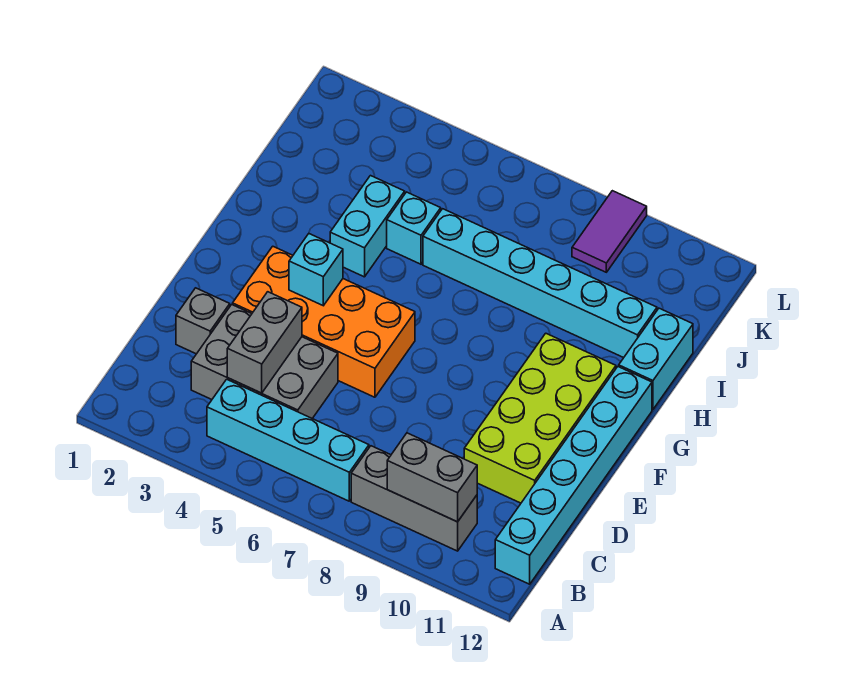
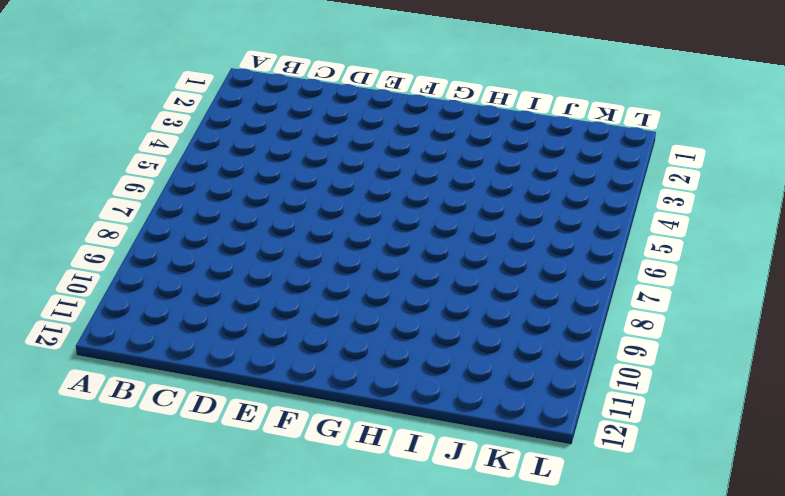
none -> cyan brick B4:B7 level 1
none -> grey brick B8:B10 level 1
none -> cyan brick B12:G12 level 1

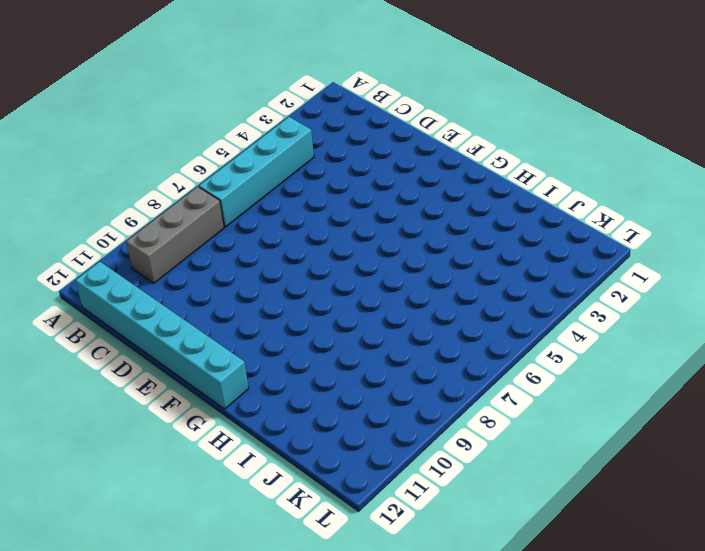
none -> grey brick C3:D5 level 1
none -> grey brick D2 level 1
none -> lime brick D10:G11 level 1

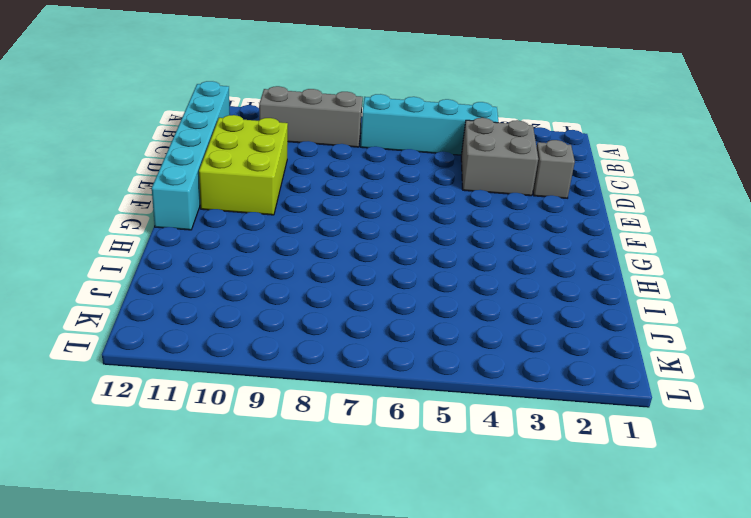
grey brick C3:D4 level 1 -> grey brick C3:D5 level 1
lime brick D10:F11 level 1 -> lime brick D10:G11 level 1
none -> orange brick E3:F6 level 1
none -> cyan brick H4:I4 level 1
none -> cyan brick H12:I12 level 1

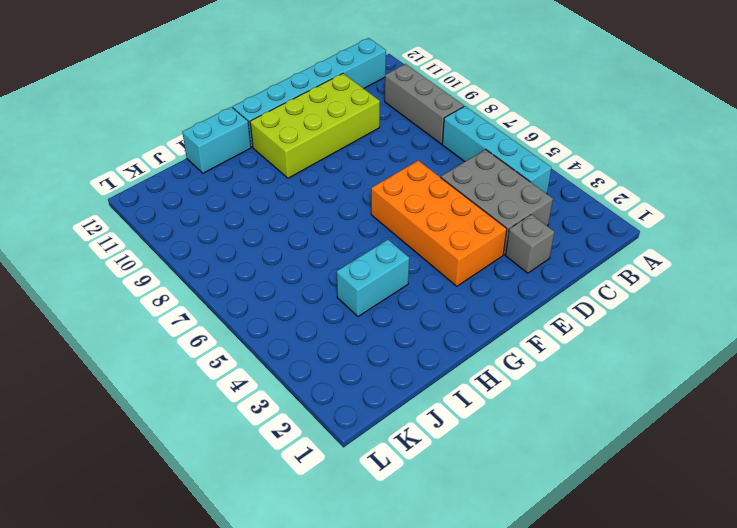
none -> cyan brick I5 level 1
none -> cyan brick I6:I11 level 1
none -> purple tile K9:L9 level 1

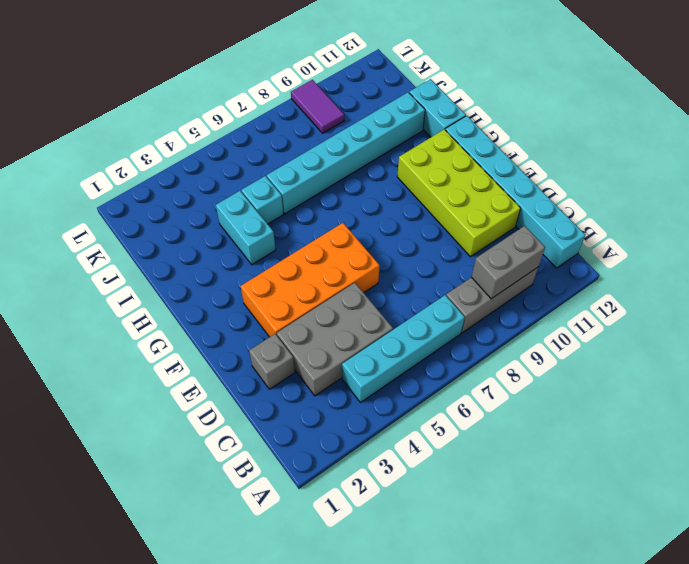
none -> grey brick C4:D4 level 2
none -> cyan brick F4 level 2

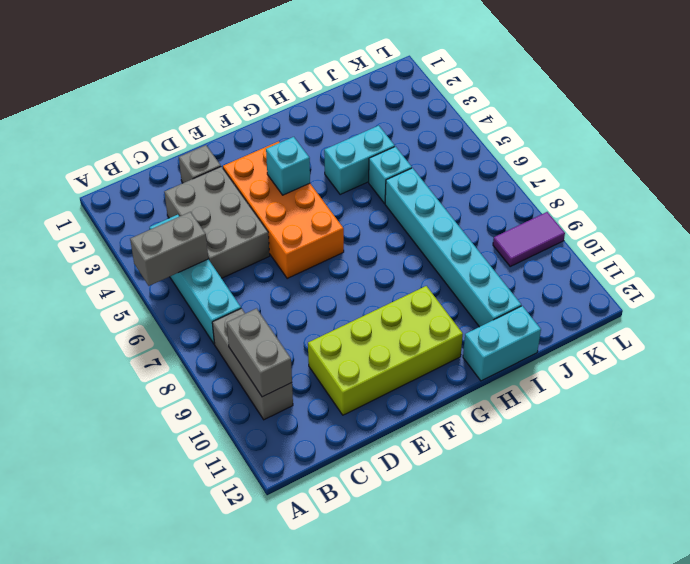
grey brick A5:B5 level 2 -> grey brick C4:D4 level 2
none -> cyan brick B12:G12 level 1

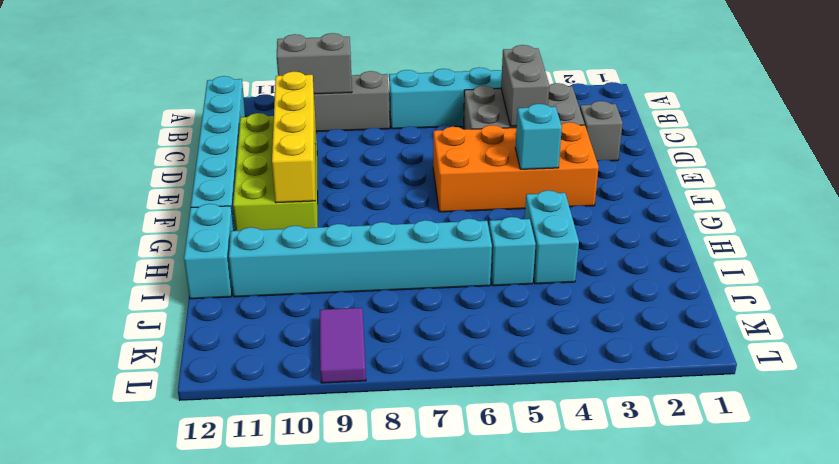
yellow brick D10:G10 level 2 -> none

